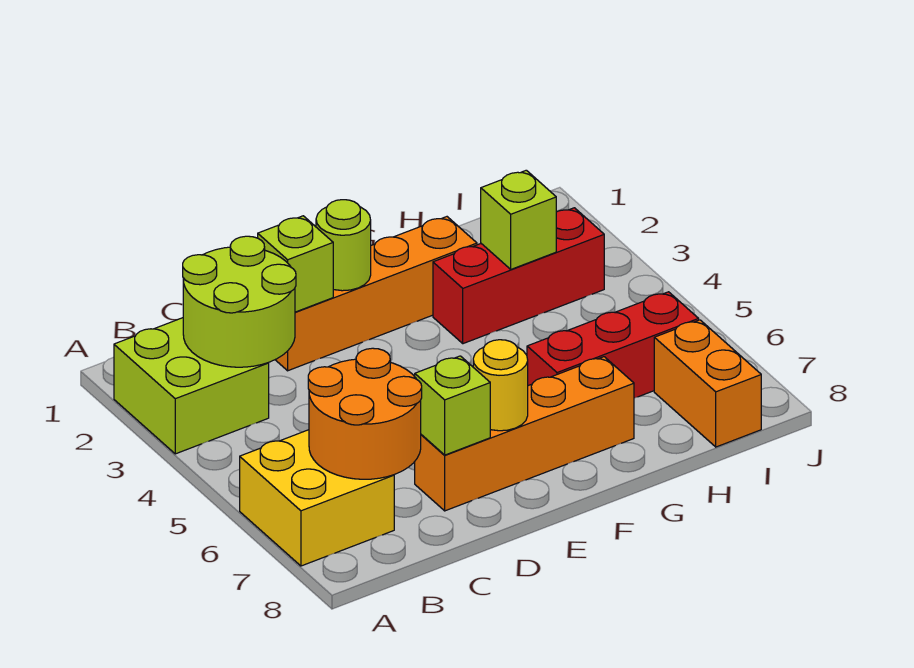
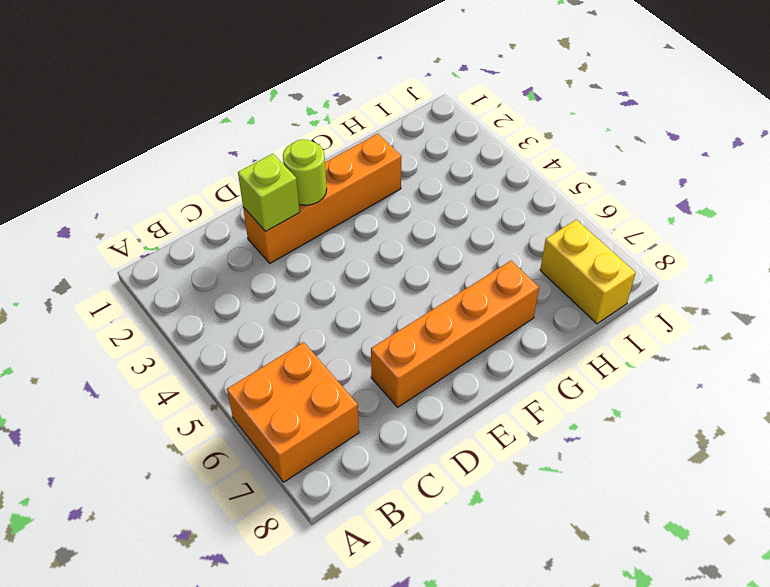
orange brick A6:B7 level 1 -> yellow brick A6:B7 level 1
yellow brick I7:I8 level 1 -> orange brick I7:I8 level 1
none -> lime brick A2:B3 level 1
none -> red brick G3:I3 level 1
none -> red brick G6:I6 level 1

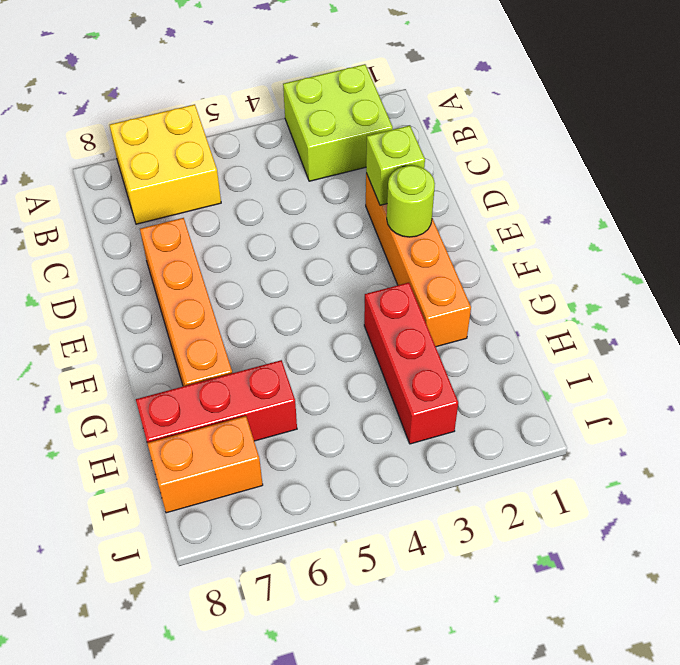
red brick H6:H8 level 1 -> red brick G6:I6 level 1
none -> lime round brick B2:C3 level 2
none -> orange round brick B6:C7 level 2
none -> lime brick D7 level 2

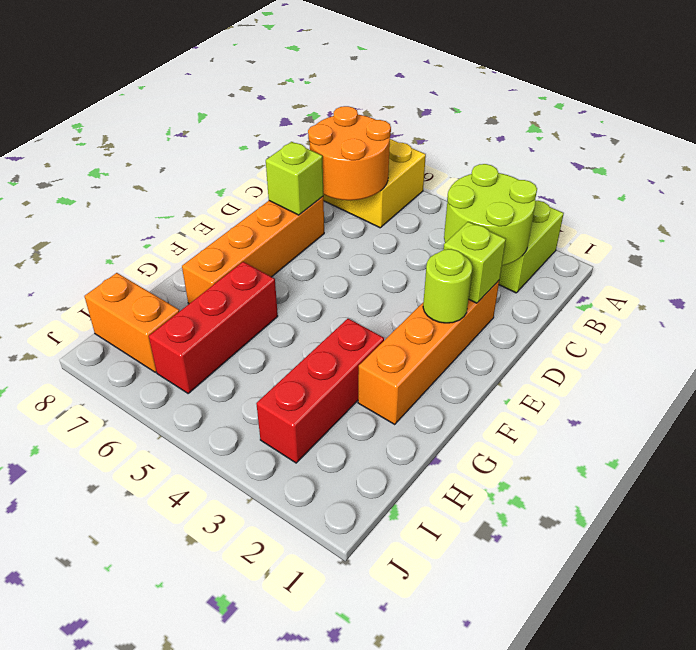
none -> yellow round brick E7 level 2
none -> lime brick H3 level 2

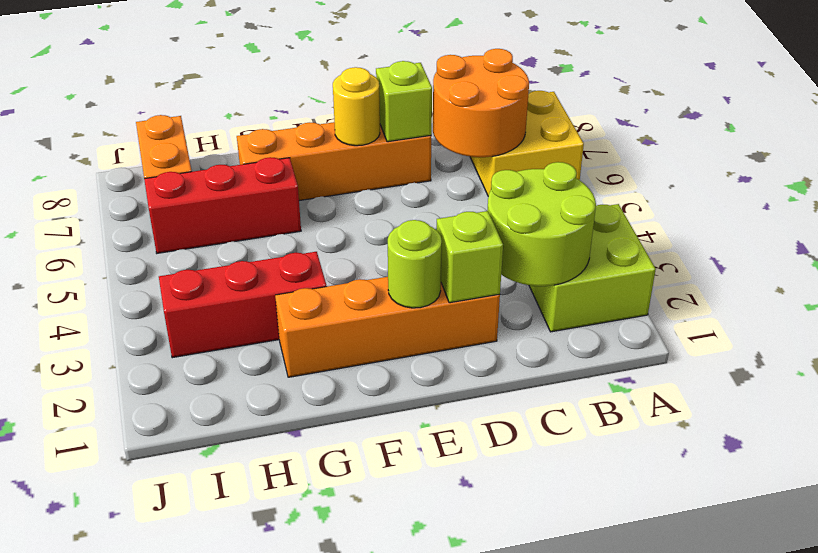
none -> lime brick H3 level 2

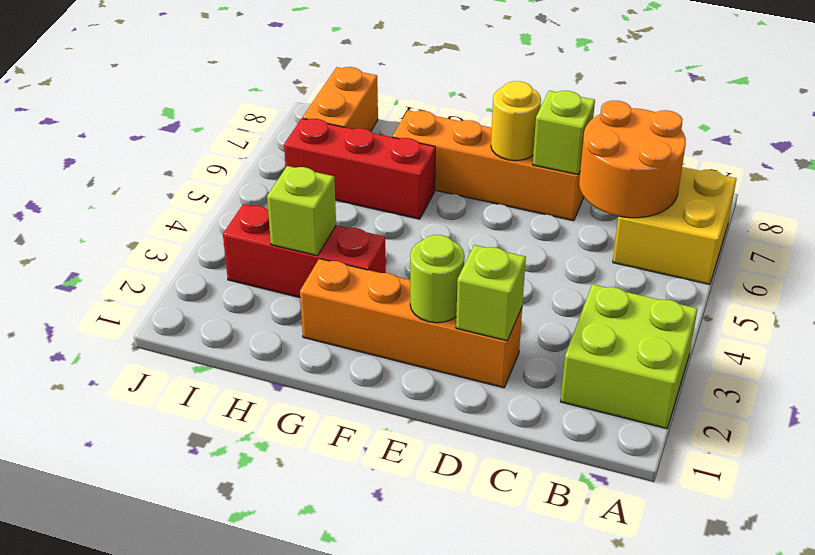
none -> lime round brick B2:C3 level 2

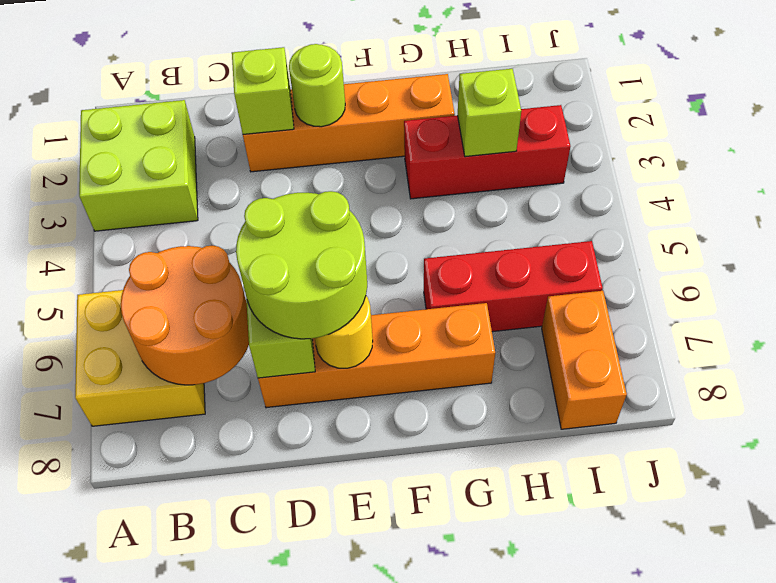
lime round brick D6:E7 level 3 -> lime round brick B2:C3 level 2

